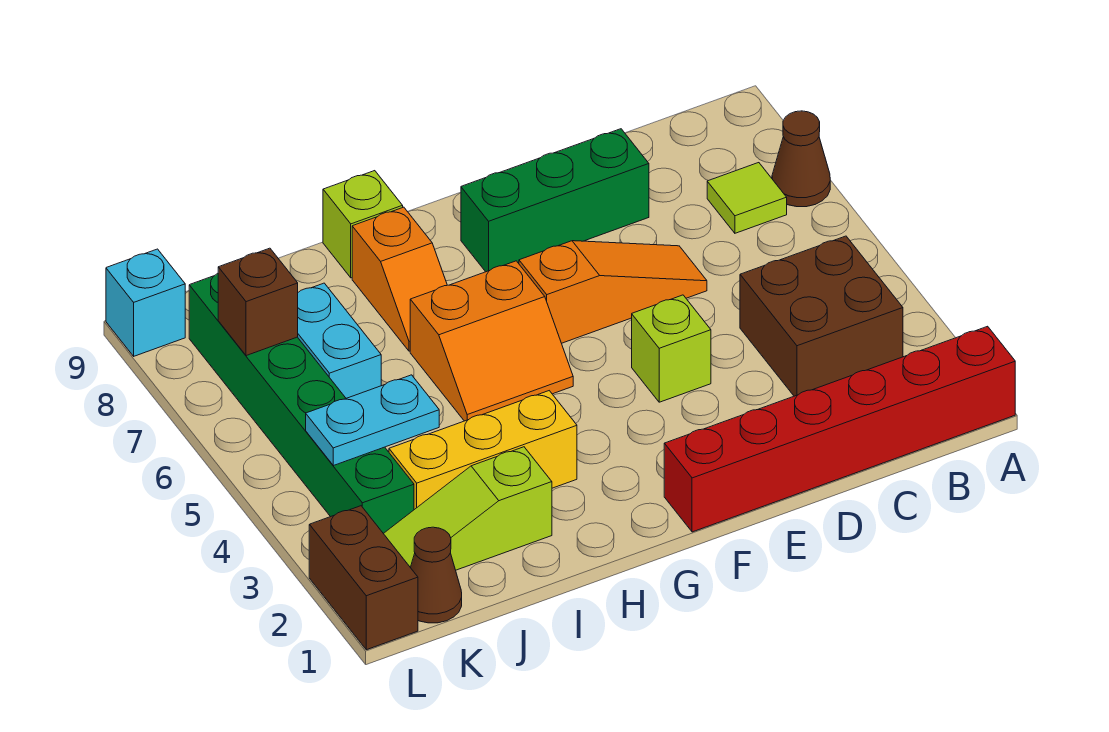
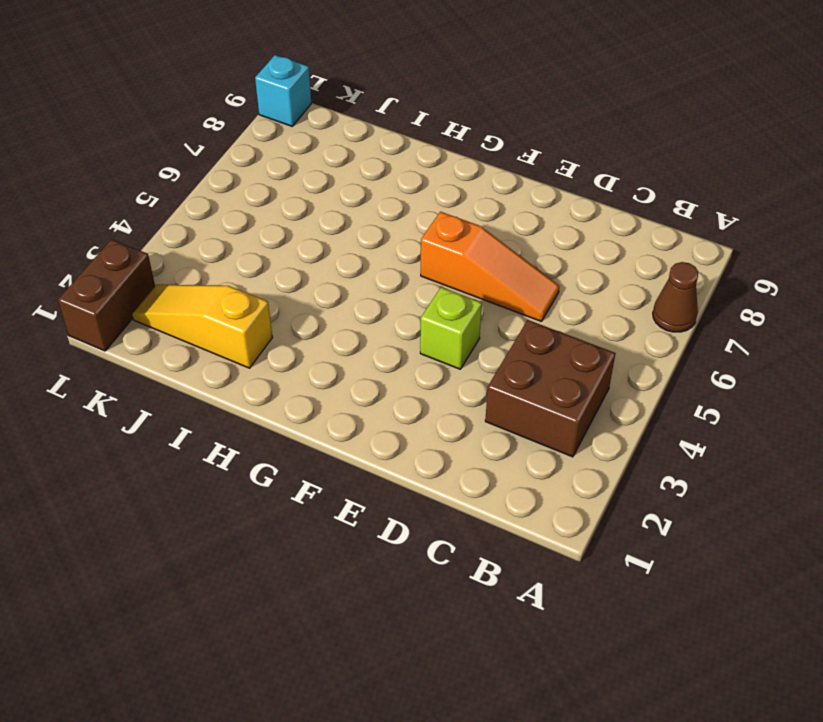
yellow slope I2:K2 level 1 top I -> lime slope I2:K2 level 1 top I
none -> red brick A1:F1 level 1
none -> lime tile B7 level 1
none -> green brick D8:F8 level 1

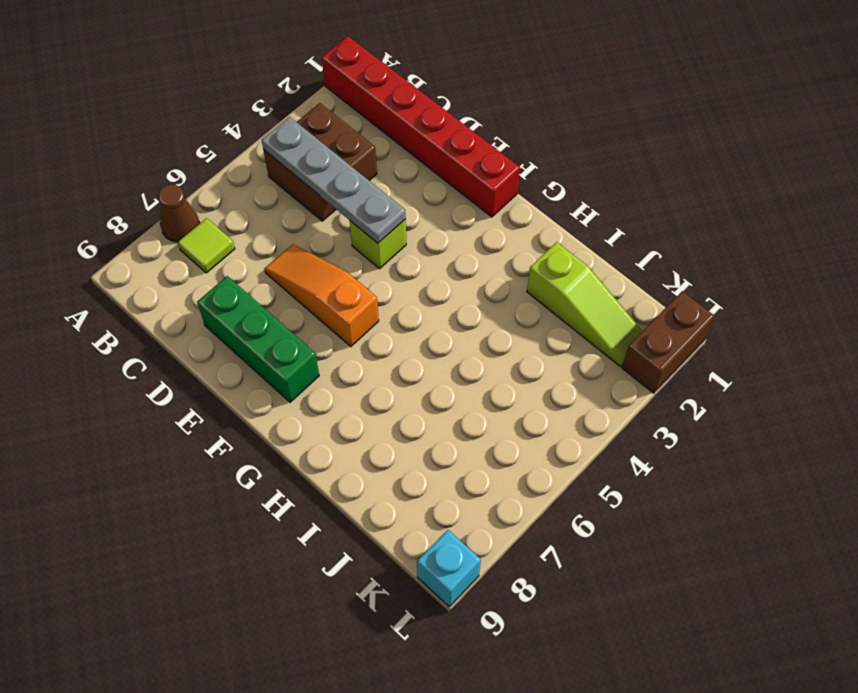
grey plate B4:E4 level 2 -> none
none -> orange slope G5:H6 level 1 top 6
none -> yellow brick H3:J3 level 1
none -> orange slope H7:H8 level 1 top 8

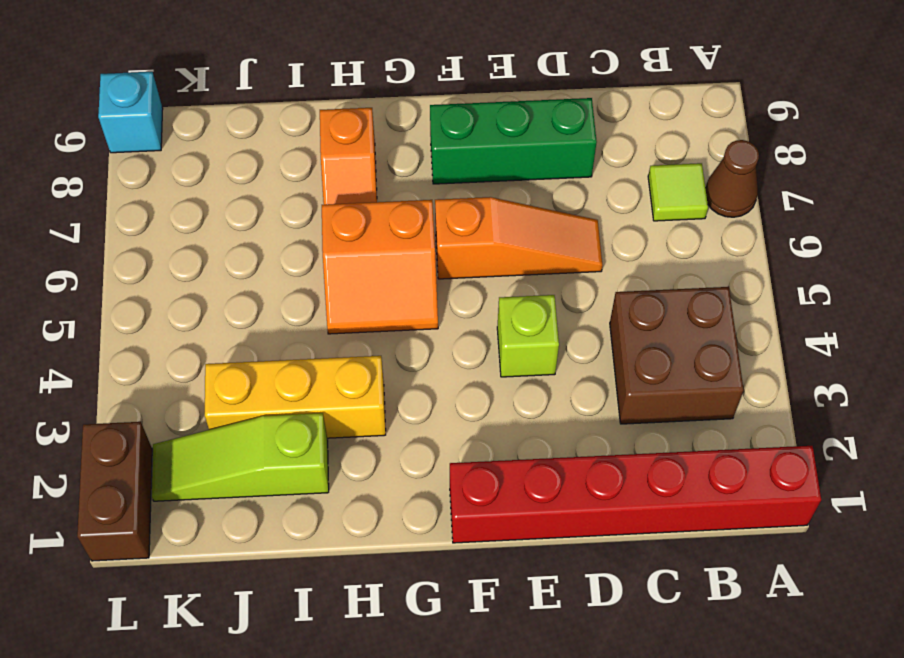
none -> lime brick H9 level 1
none -> cyan brick J6:J7 level 1
none -> brown cone K1 level 1

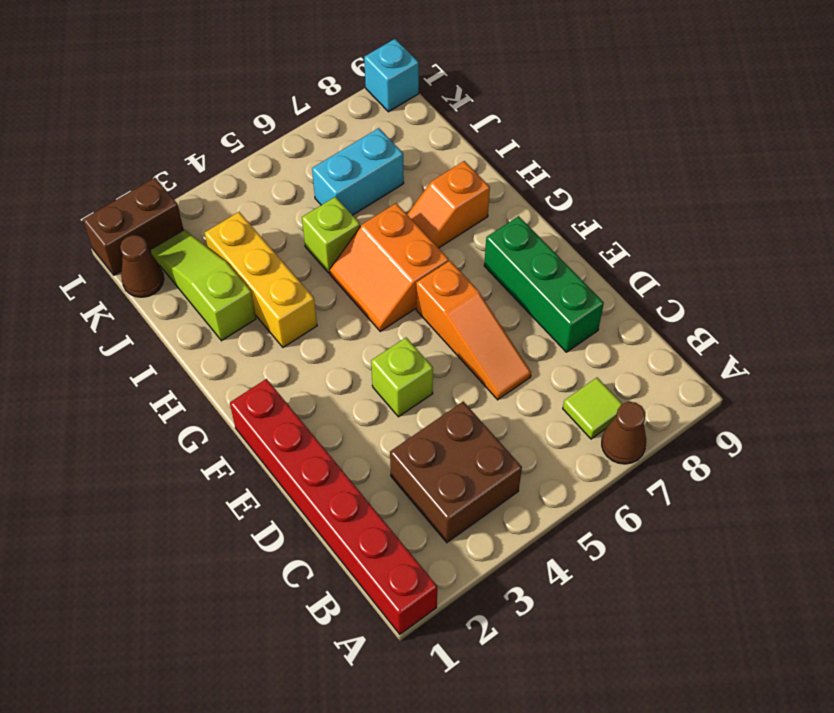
lime brick I5 level 1 -> lime brick H9 level 1
none -> green brick K3:K8 level 1
none -> cyan plate J4:K4 level 2
none -> brown brick K7 level 2

